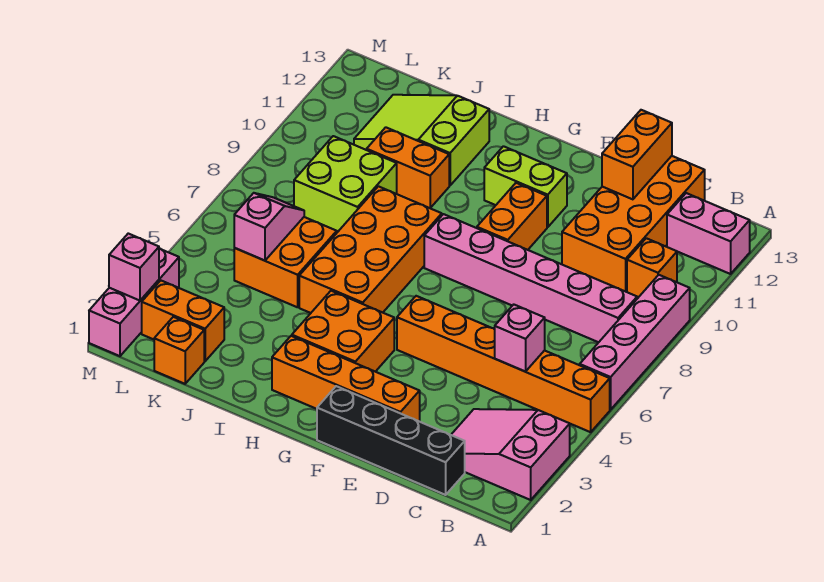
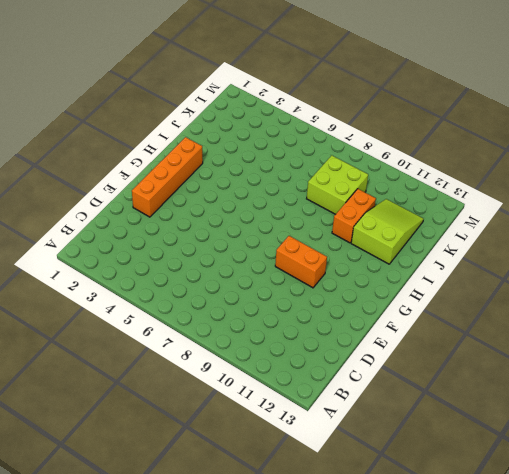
none -> pink slope A2:C3 level 1 top A
none -> orange brick A5:F5 level 1
none -> pink brick A6:A9 level 1

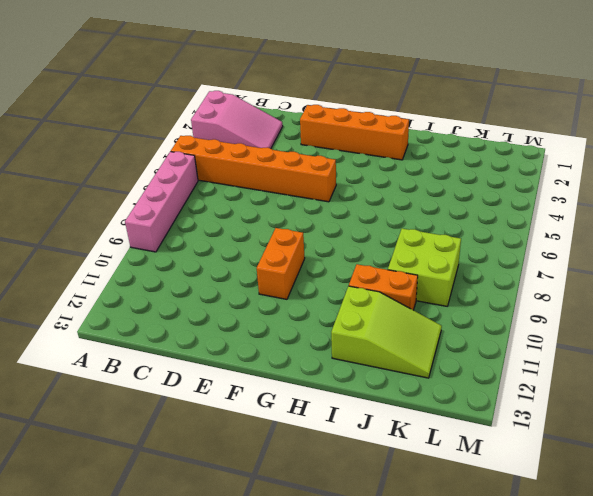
none -> pink brick A12:B12 level 1
none -> pink brick B8:G8 level 1
none -> orange brick B10 level 1

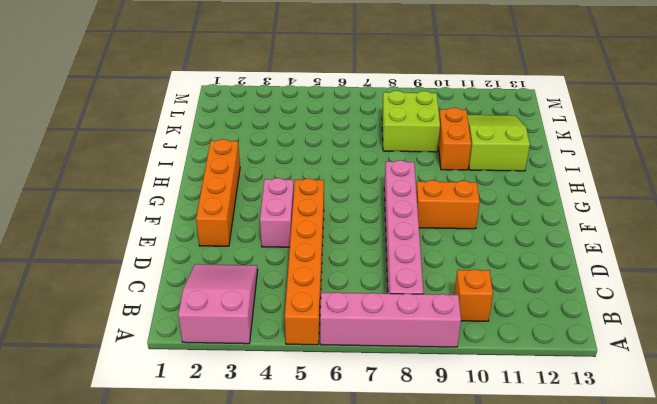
pink brick E4:F4 level 1 -> pink brick A12:B12 level 1
none -> black brick C1:F1 level 1
none -> orange brick C10:D13 level 1
none -> lime brick F11:G11 level 1

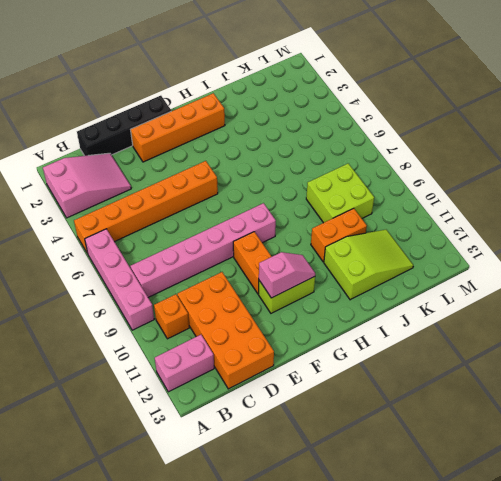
pink slope F11:G11 level 2 top F -> pink slope K5:K6 level 2 top 5
none -> orange brick G3:H4 level 1
none -> orange brick H5:I8 level 1
none -> orange brick J5:K6 level 1

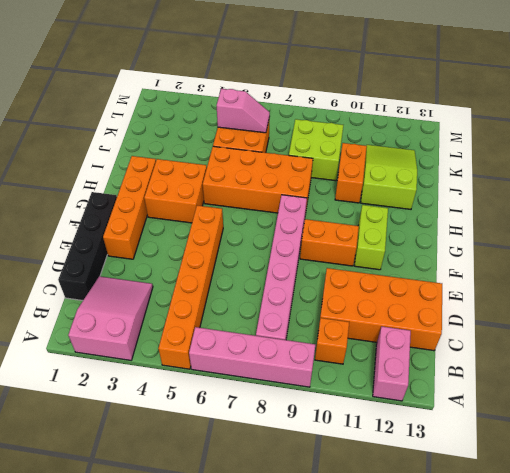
none -> orange brick K1 level 1
none -> orange brick K2:L2 level 1
none -> pink brick M1:M3 level 1

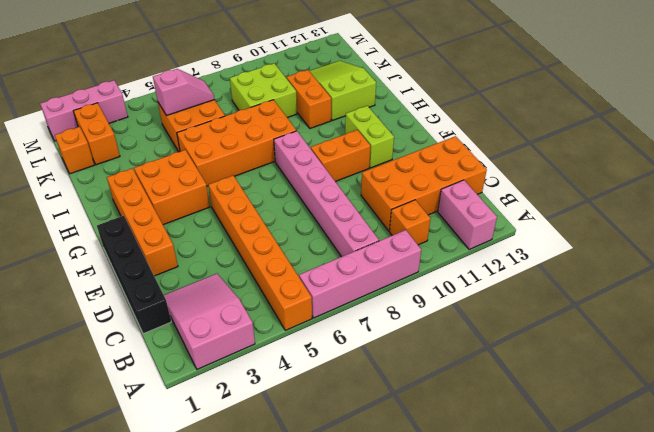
none -> pink brick C5 level 2
none -> orange brick D12:D13 level 2
none -> pink brick M2 level 2

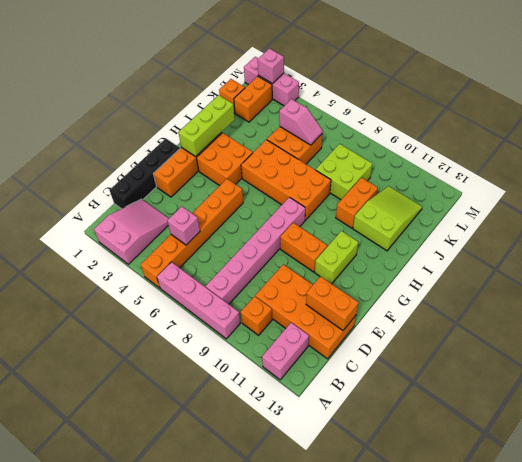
lime brick G2:I2 level 2 -> none

